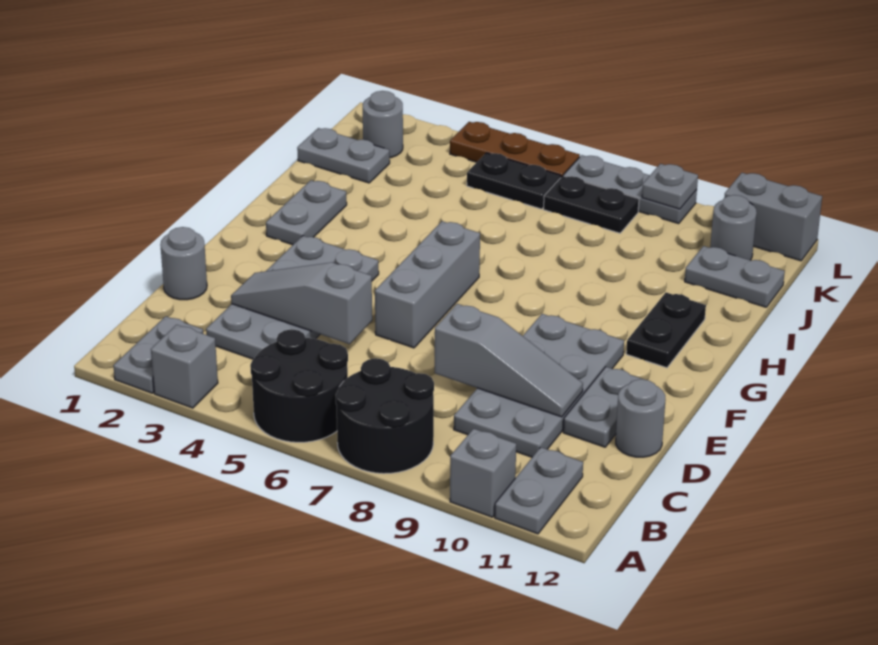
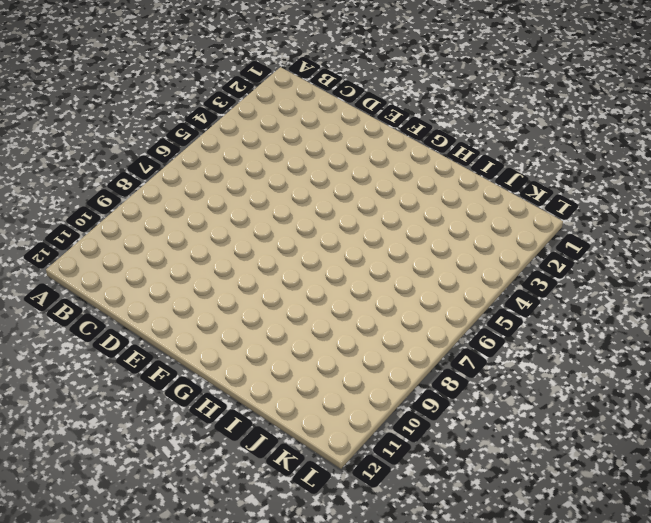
none -> grey plate A2:B2 level 1
none -> grey brick A3 level 1
none -> black round brick A5:B6 level 1

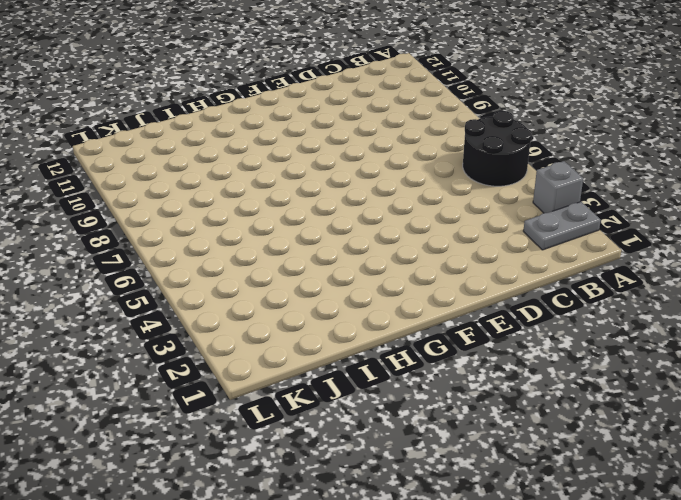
none -> black round brick A7:B8 level 1
none -> grey brick A10 level 1
none -> grey plate A11:B11 level 1

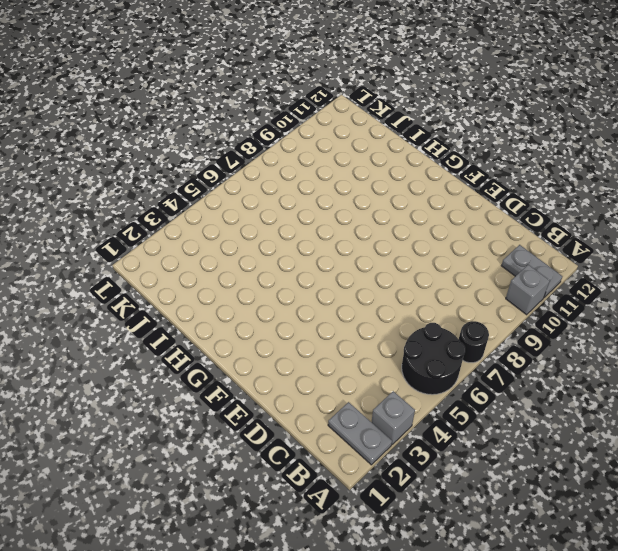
black round brick A7 level 1 -> black round brick A7:B8 level 1
none -> grey plate C3:F4 level 1
none -> grey plate C9:F10 level 1
none -> grey round brick D1 level 1

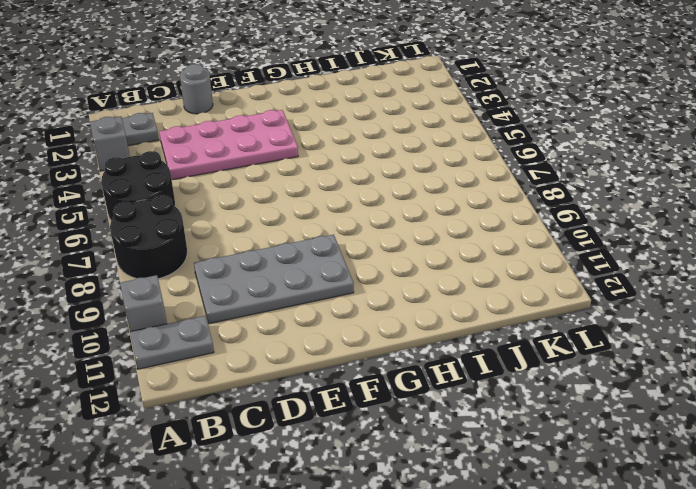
pink plate C3:F4 level 1 -> grey plate C3:F4 level 1
none -> grey plate D11:E11 level 1
none -> grey round brick D12 level 1
none -> grey brick E6:G6 level 1

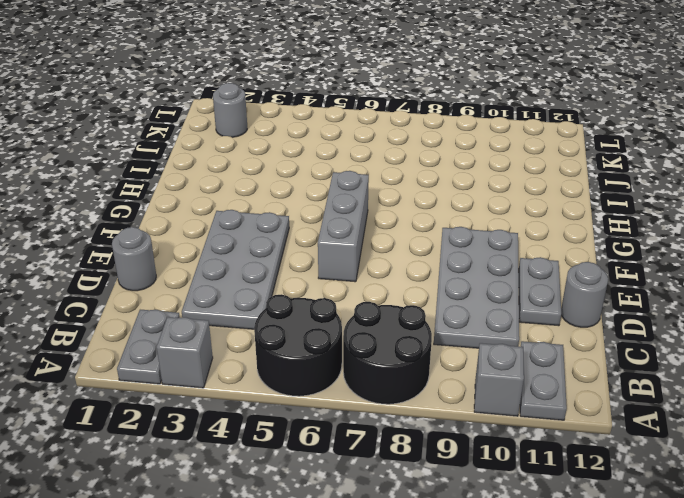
none -> grey plate G2:H2 level 1
none -> black plate G11:H11 level 1
none -> grey plate J1:J2 level 1

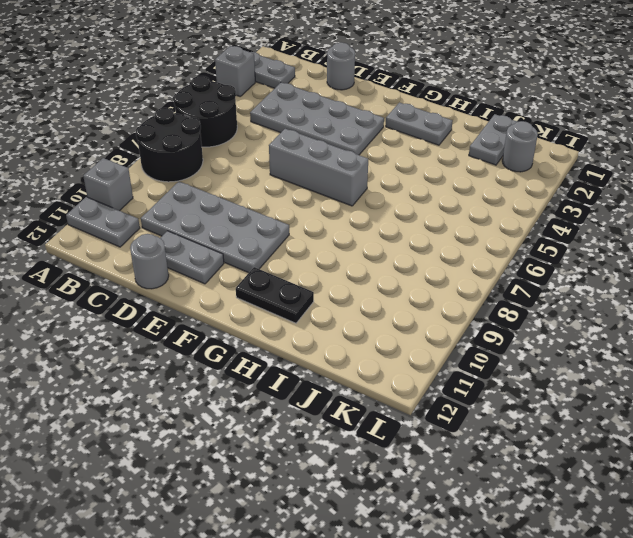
none -> grey plate J11:J12 level 1
none -> black plate K5:K6 level 1
none -> black plate K7:K8 level 1

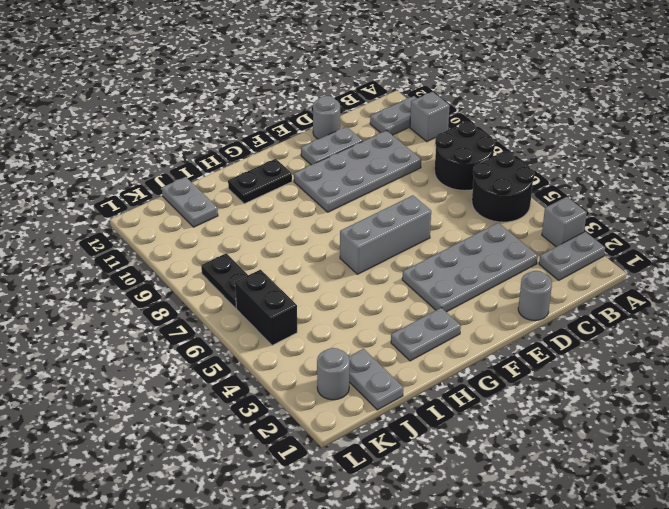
black brick K5:K6 level 1 -> black plate K5:K6 level 1
none -> grey round brick K11 level 1
none -> brown plate L4:L6 level 1
none -> grey plate L7:L9 level 1

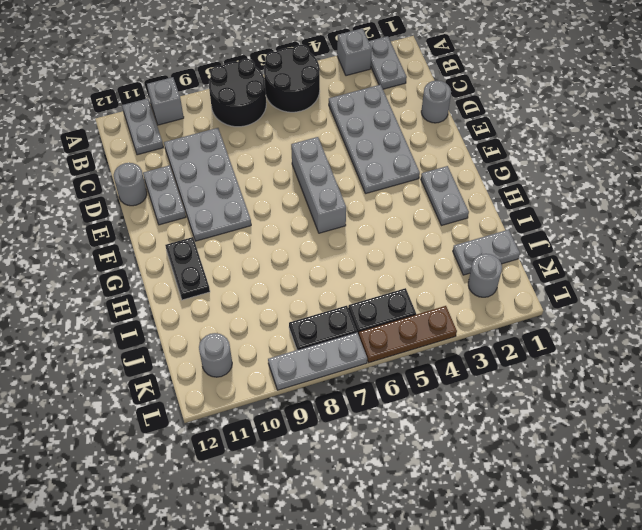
none -> grey plate J11:J12 level 1
none -> grey brick L11:L12 level 1
none -> grey slope D3:D5 level 2 top 5

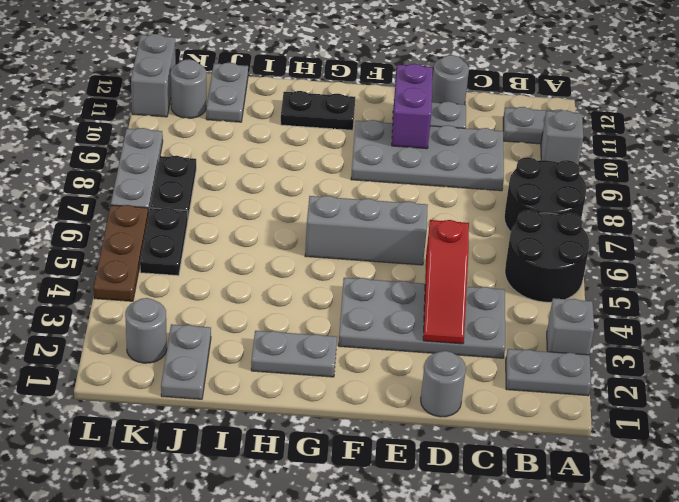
red slope D3:D5 level 2 top 5 -> grey slope D3:D5 level 2 top 5
purple brick E10:E11 level 2 -> none
none -> grey slope D8:D10 level 2 top 8
none -> grey plate L9 level 2

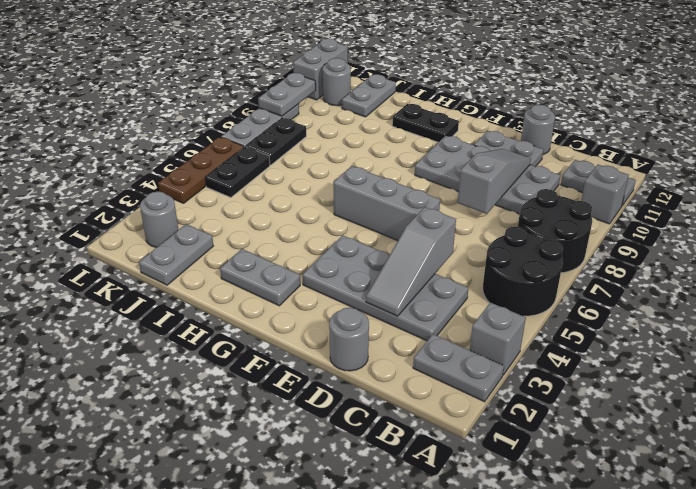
grey plate L9:L10 level 2 -> grey plate L9 level 2

